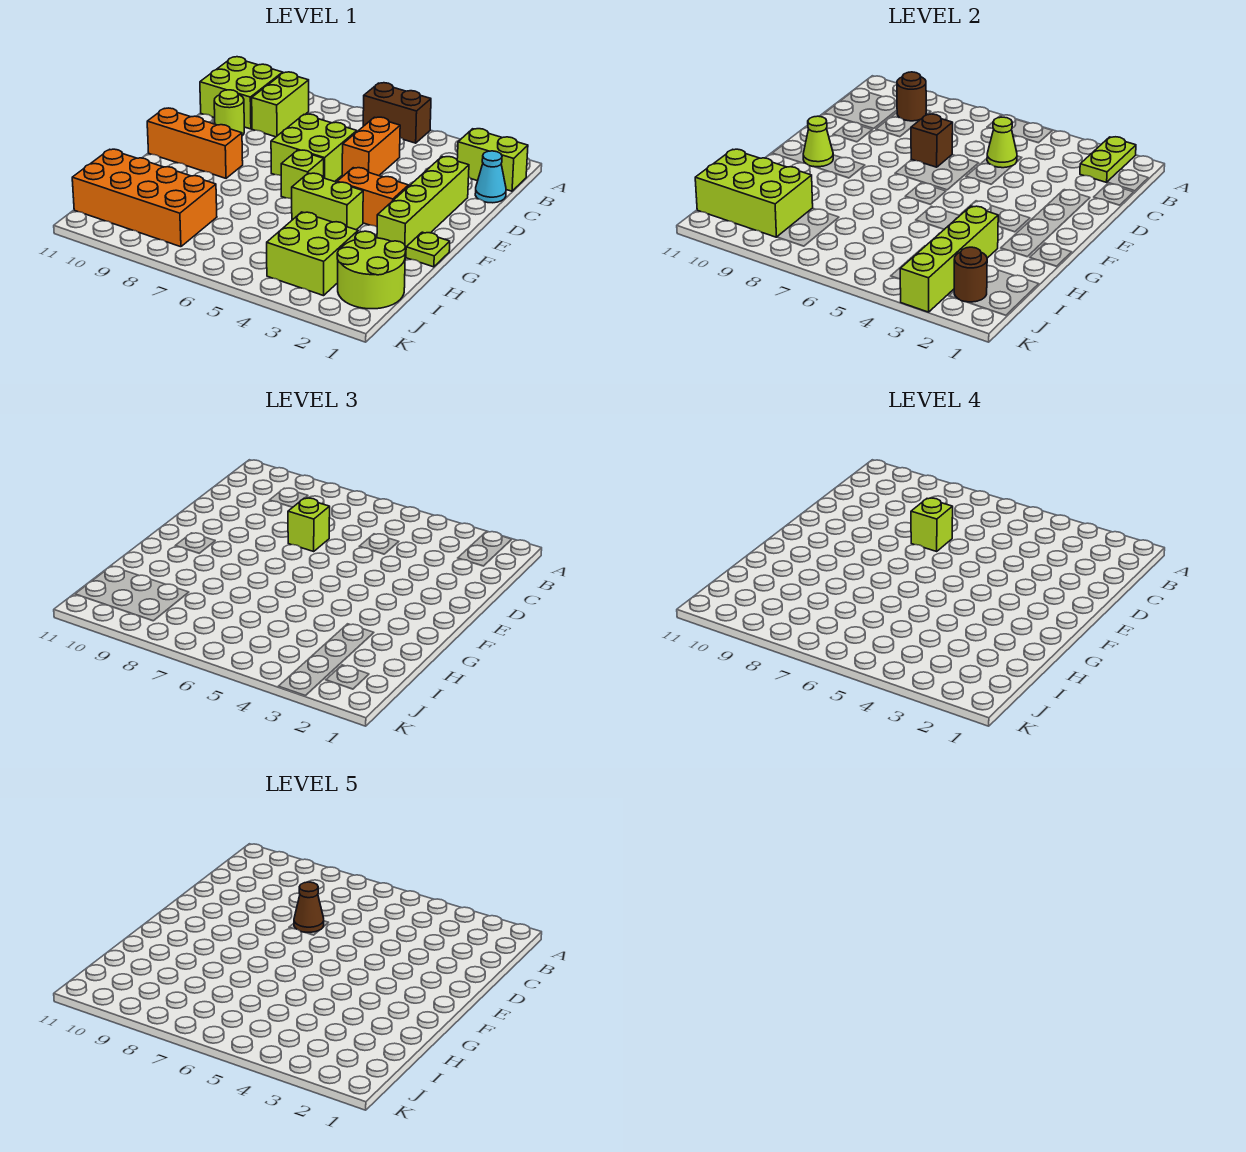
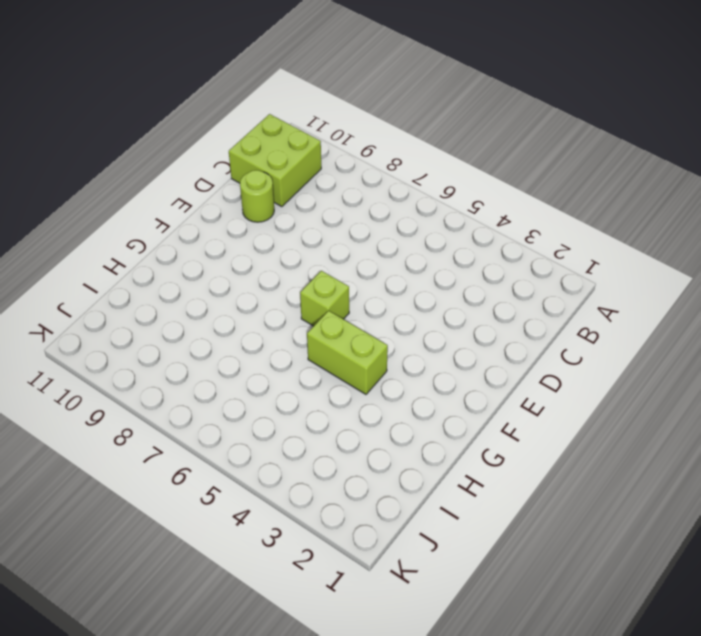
none -> brown brick A5:A6 level 1
none -> lime brick B1:B2 level 1
none -> lime brick B9:C9 level 1

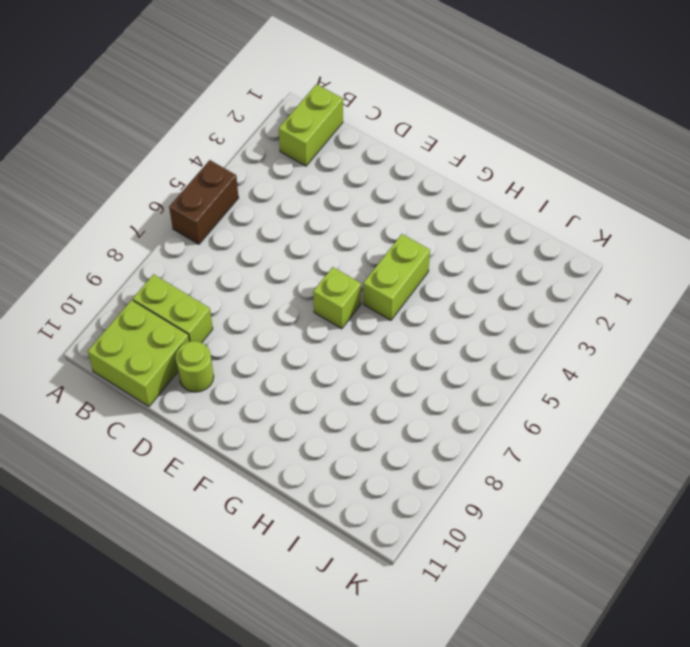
none -> cyan cone C1 level 1
none -> orange brick C5:D5 level 1
none -> lime brick D2:G2 level 1

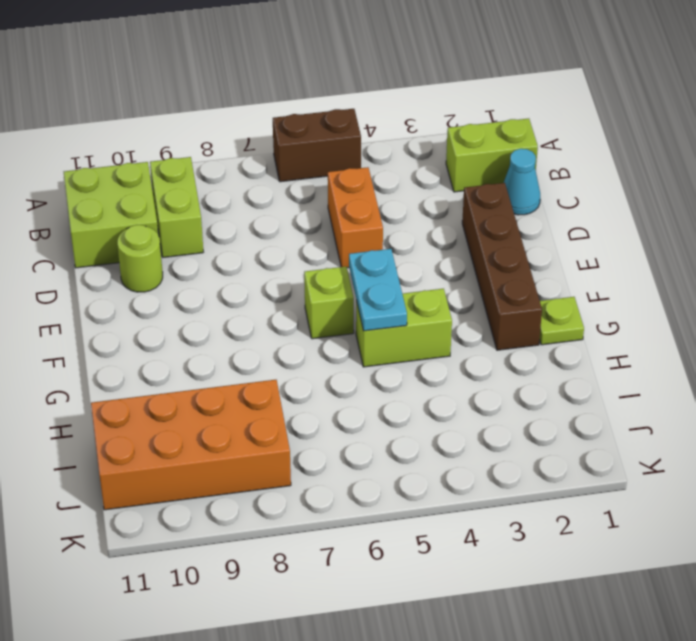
brown brick D2:G2 level 1 -> lime brick D2:G2 level 1
cyan plate F5:G5 level 2 -> none
none -> lime brick D6:E7 level 1
none -> orange brick F3:F4 level 1
none -> orange brick F9:F11 level 1

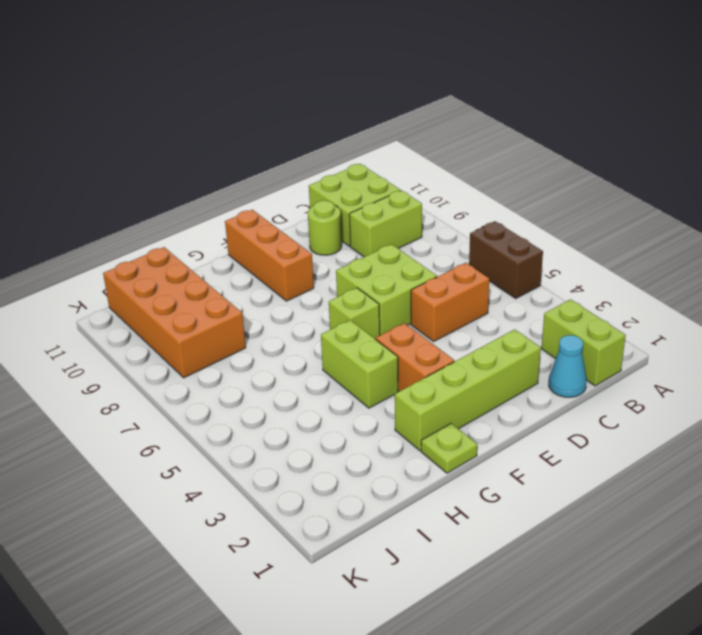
none -> lime round brick I1:J2 level 1
none -> lime brick I3:J4 level 1
none -> lime plate A2:B2 level 2

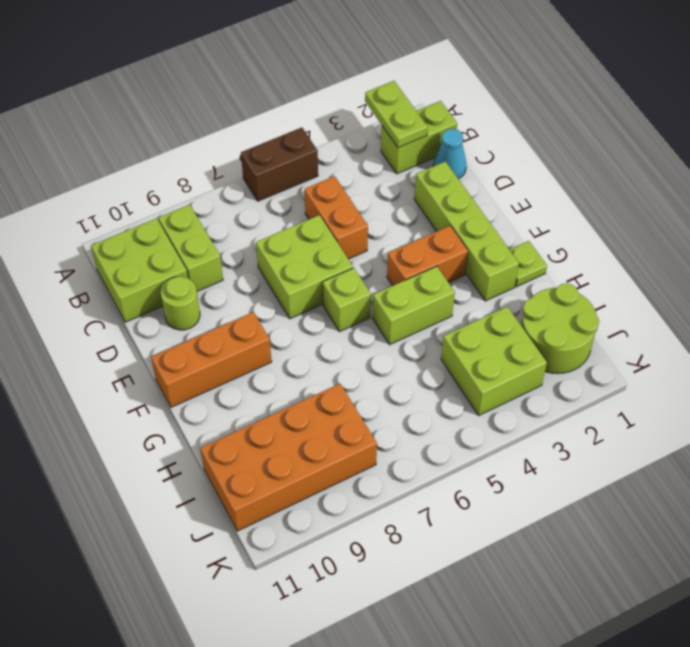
none -> brown round brick B9 level 2
none -> lime cone C5 level 2
none -> brown brick D7 level 2

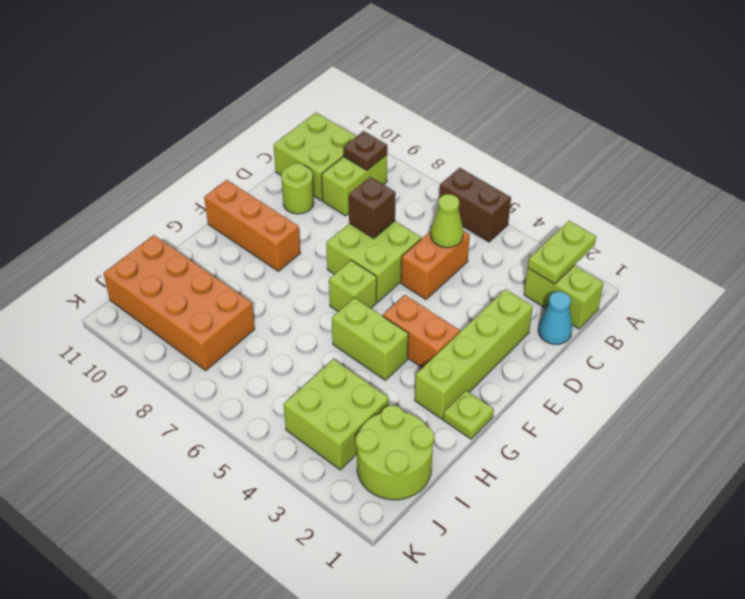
brown plate B9 level 2 -> brown round brick B9 level 2
none -> lime cone F10 level 2
none -> lime brick H3:K3 level 2
none -> lime brick I9:J11 level 2

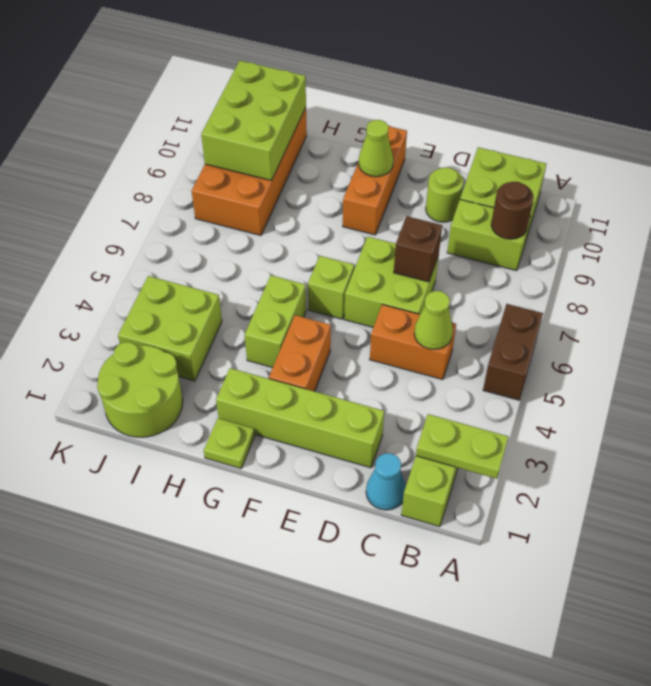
none -> lime brick H3:K3 level 2
none -> brown round brick J2 level 2
none -> lime brick D7 level 3

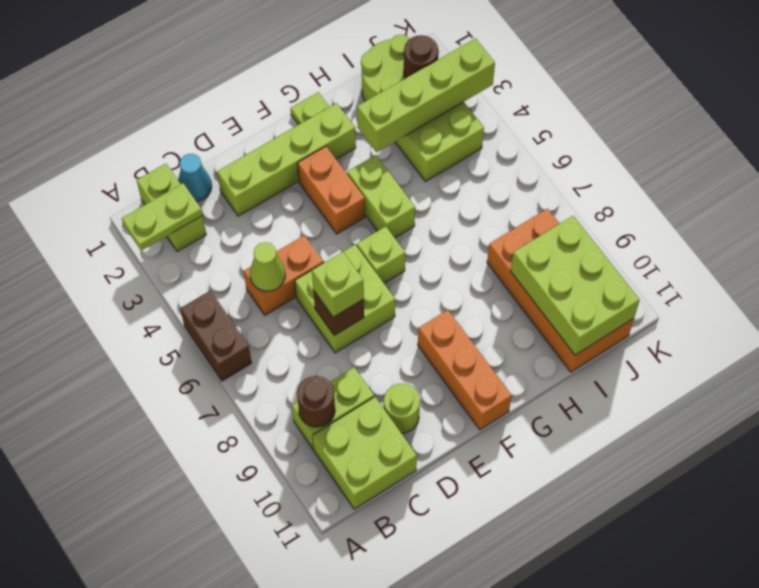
none -> lime cone F10 level 2
none -> lime brick D7 level 4
none -> brown cone D7 level 5

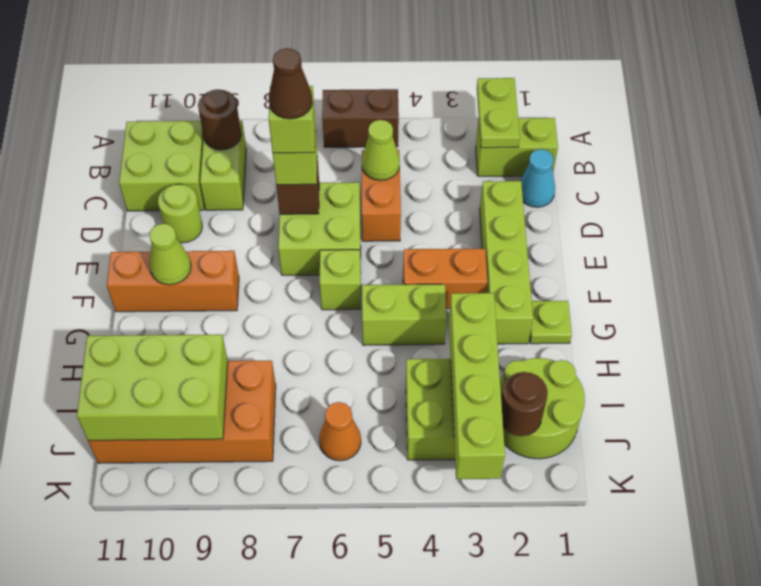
orange cone J6 level 1 -> none

